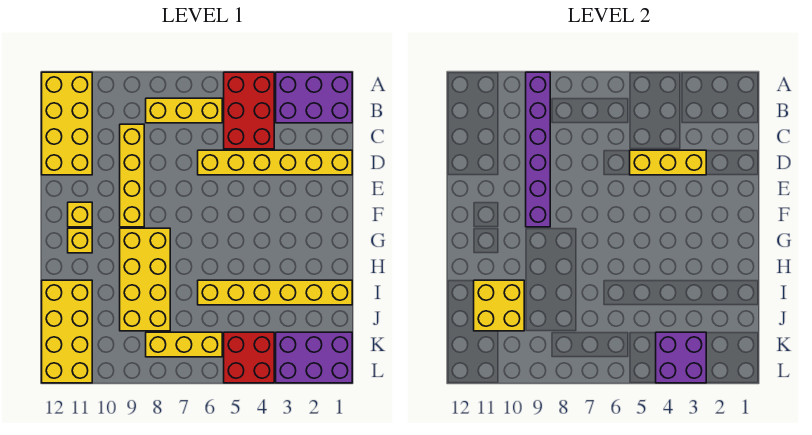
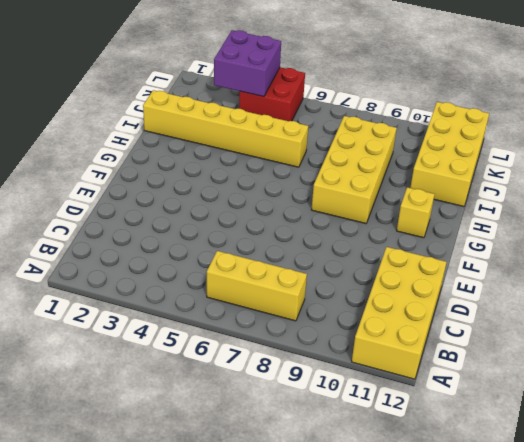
none -> purple brick A1:B3 level 1
none -> red brick A4:C5 level 1
none -> yellow brick C9:F9 level 1

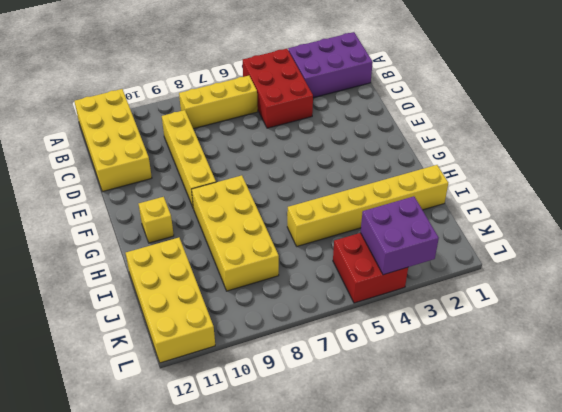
none -> yellow brick D1:D6 level 1
none -> yellow brick F11 level 1
none -> purple brick K1:L3 level 1

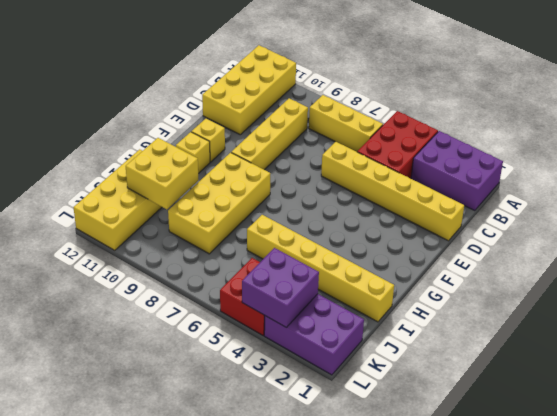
none -> yellow brick K6:K8 level 1
none -> purple brick A9:F9 level 2
none -> yellow brick D3:D5 level 2

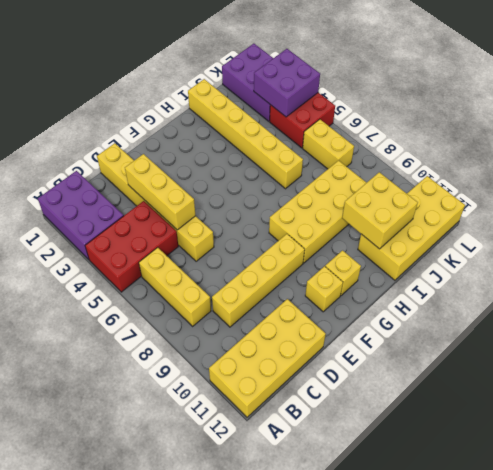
yellow brick K6:K7 level 1 -> yellow brick K6:K8 level 1
none -> purple brick A9:F9 level 2

